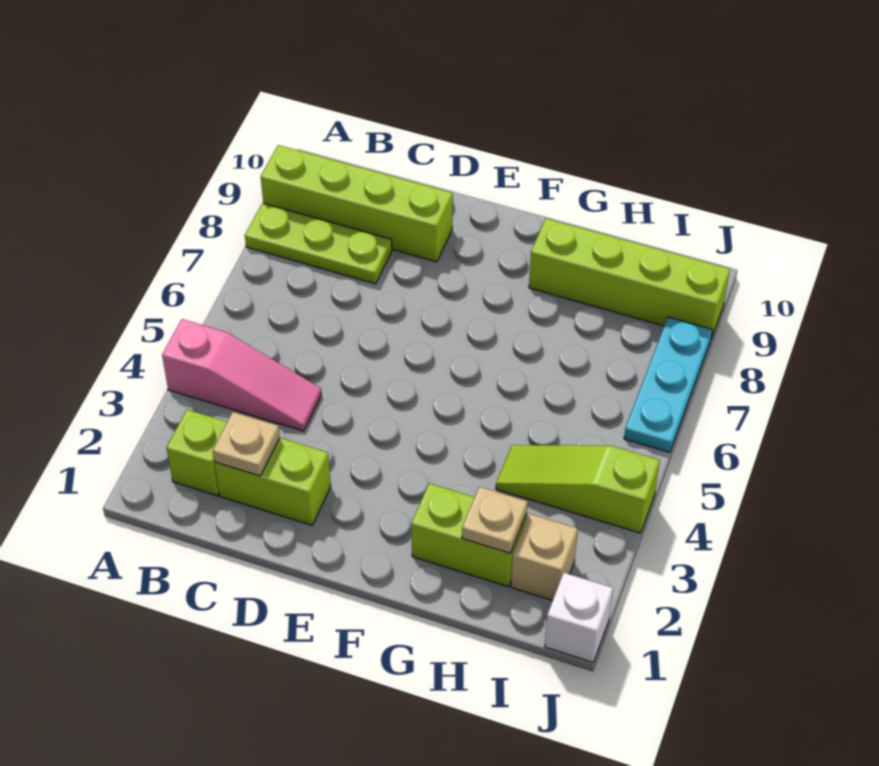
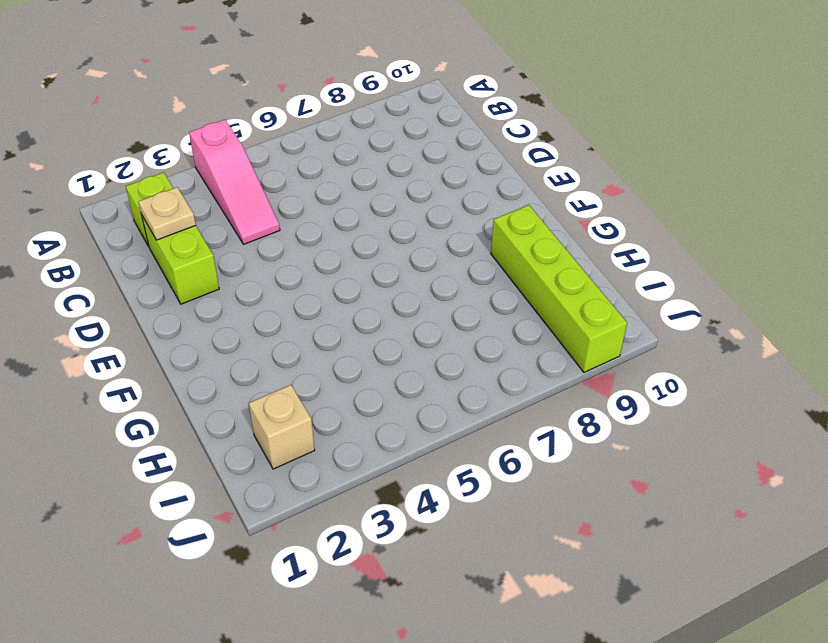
none -> lime plate A8:C8 level 1
none -> lime brick A9:D9 level 1
none -> lime brick G2:H2 level 1

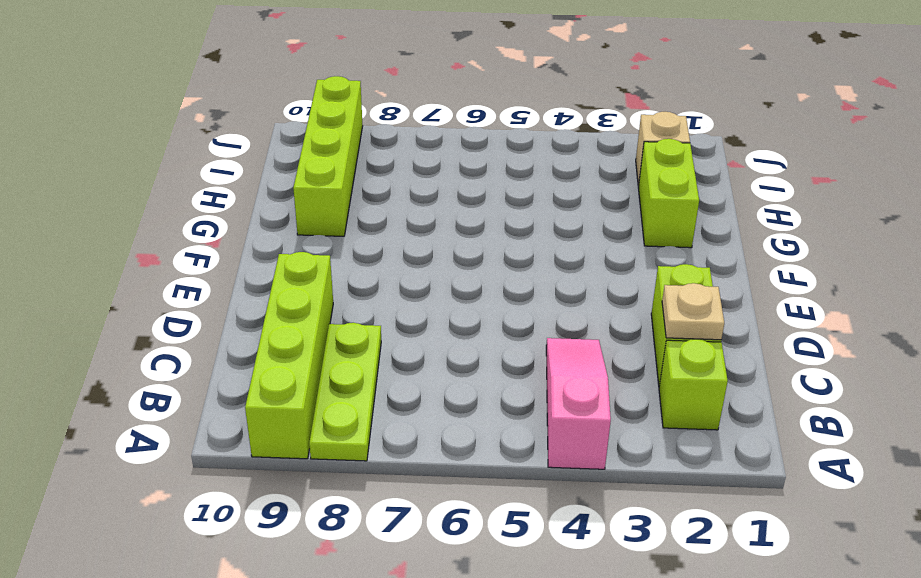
none -> lime slope H4:J4 level 1 top J
none -> white brick J1 level 1
none -> cyan plate J6:J8 level 1

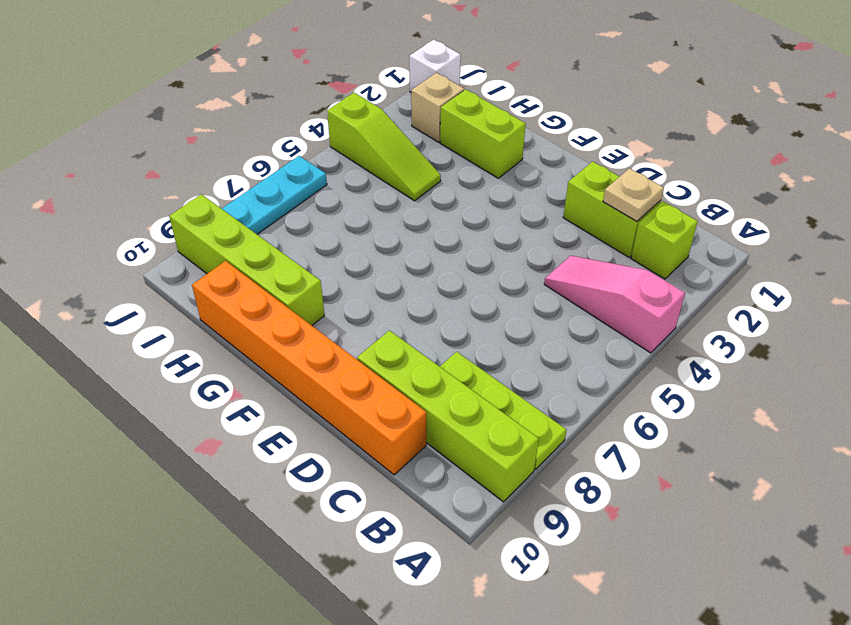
orange brick C10:H10 level 1 -> none
none -> tan plate H2 level 2

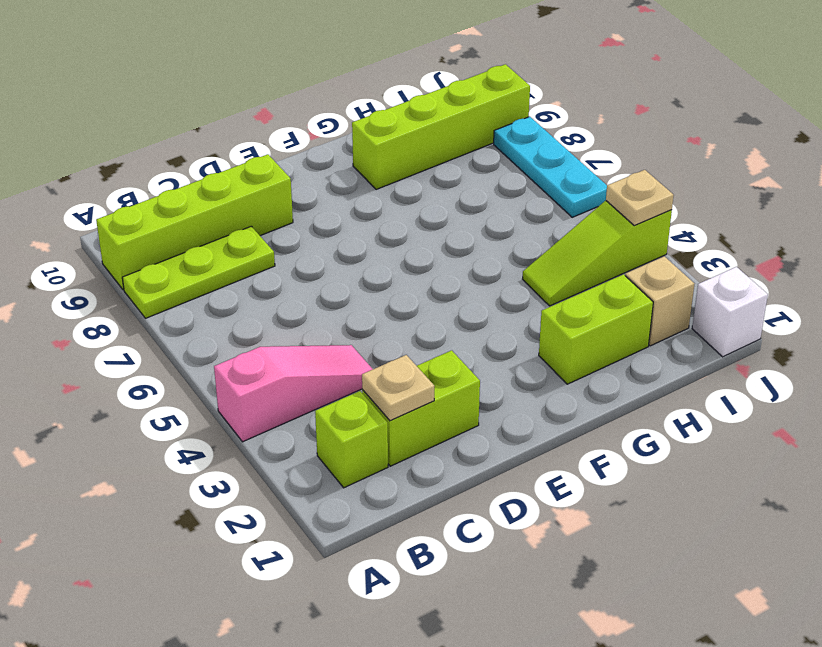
tan plate J4 level 2 -> tan plate H2 level 2

